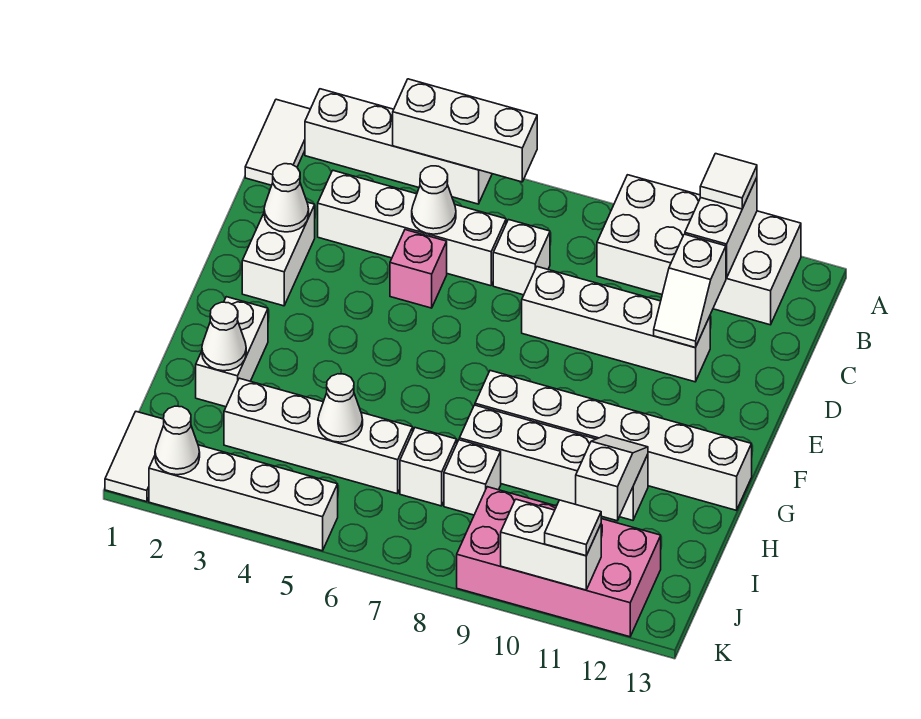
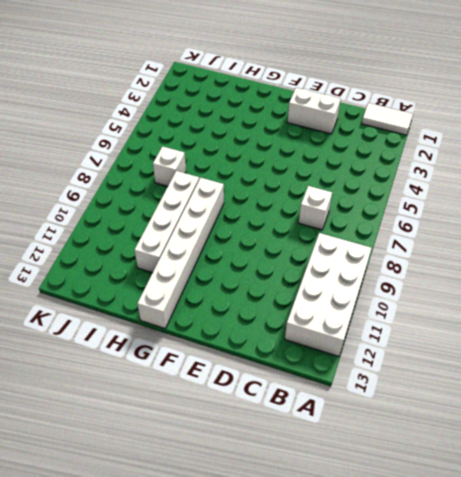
none -> white brick A2:A5 level 1
none -> white brick C3:C6 level 1
none -> pink brick D5 level 1

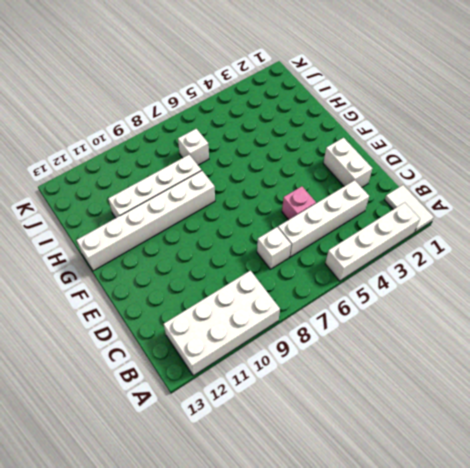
none -> white brick D8:D11 level 1
none -> white brick G2:H2 level 1
none -> white brick I3:I6 level 1

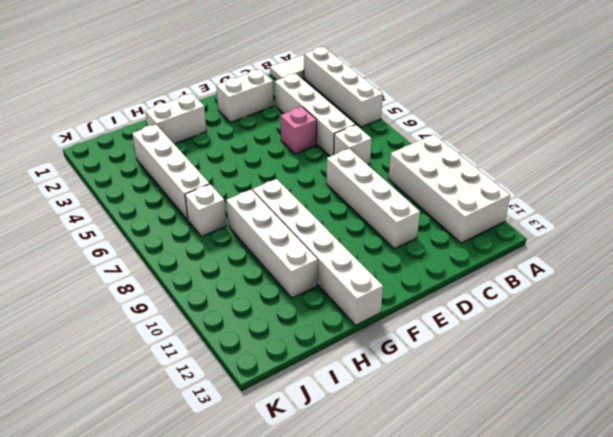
none -> white brick I8 level 1
none -> white tile J1:K1 level 1
none -> pink brick J9:K12 level 1

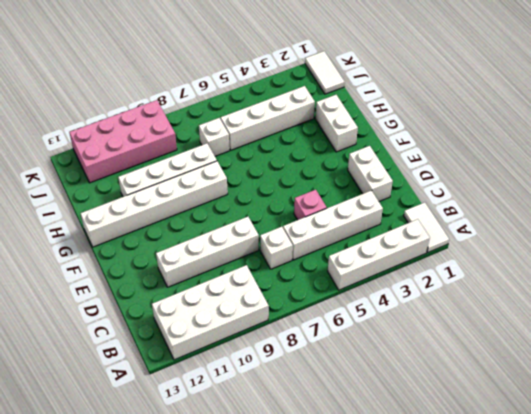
none -> white brick I8 level 1
none -> white brick K2:K5 level 1
none -> white brick A4:A6 level 2

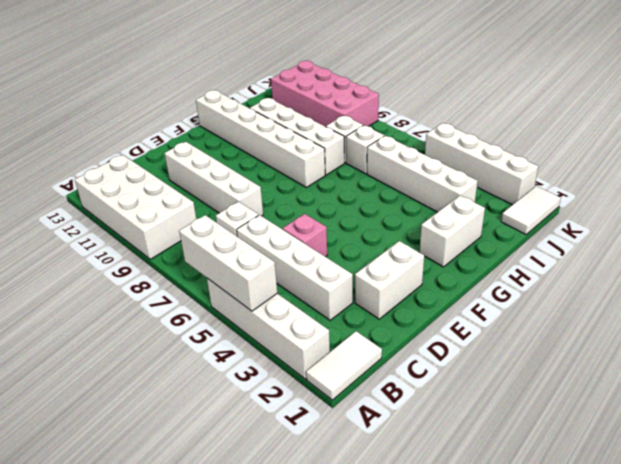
none -> white brick A11:B11 level 2
none -> white cone C5 level 2
none -> white slope C11:D11 level 2 top C

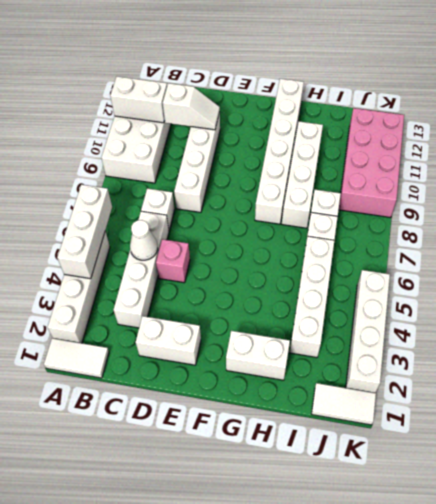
none -> white cone D2 level 2
none -> white cone H2 level 2
none -> white slope H11:I11 level 2 top I

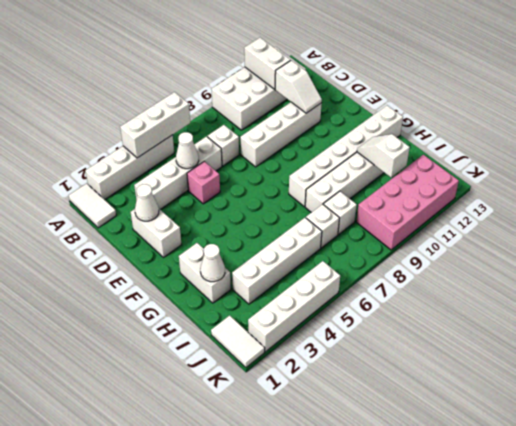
none -> white cone I5 level 2
none -> white cone K2 level 2
none -> white brick K10:K11 level 2

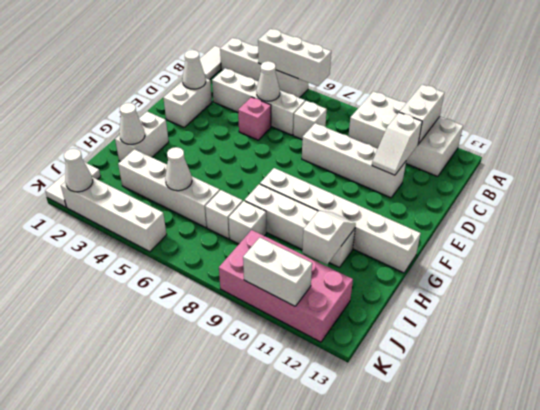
none -> white tile A11 level 3
none -> white tile K11 level 3

